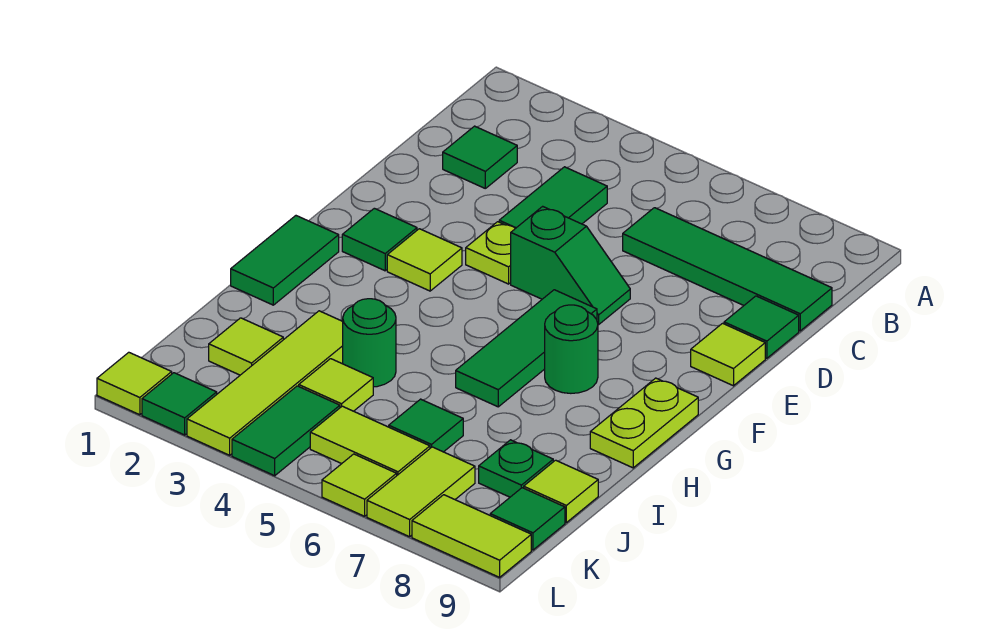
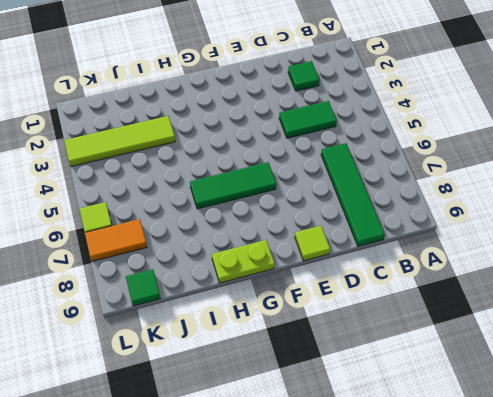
orange tile K7:L7 level 1 -> lime tile K7:L7 level 1
none -> green tile D9 level 1
none -> lime plate E4 level 1
none -> green slope E5:E6 level 1 top 5

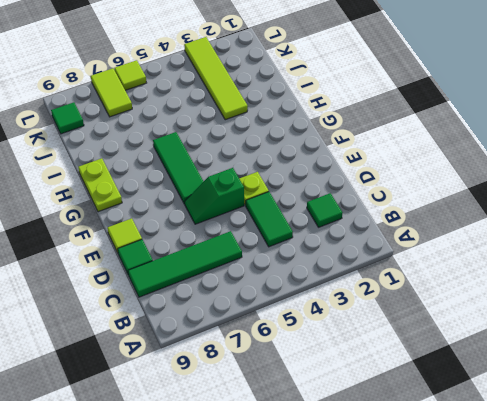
none -> green tile F2 level 1
none -> lime tile F3 level 1
none -> green tile G1:H1 level 1

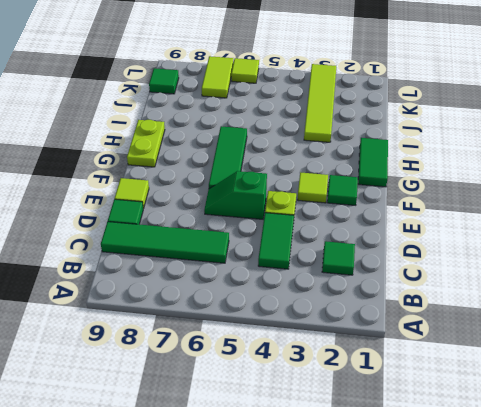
none -> green round brick G7 level 1
none -> green round brick I4 level 1
none -> lime tile J2 level 1

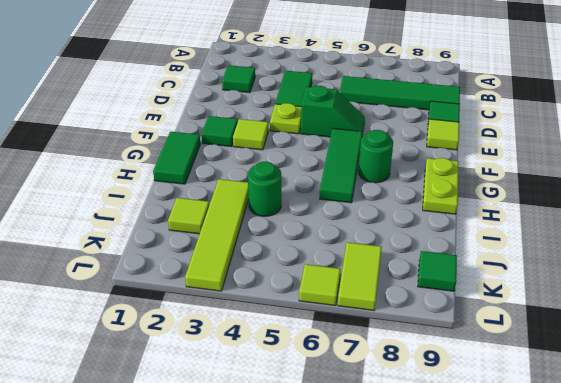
none -> lime tile J4 level 1
none -> green tile J6 level 1
none -> green plate J8 level 1

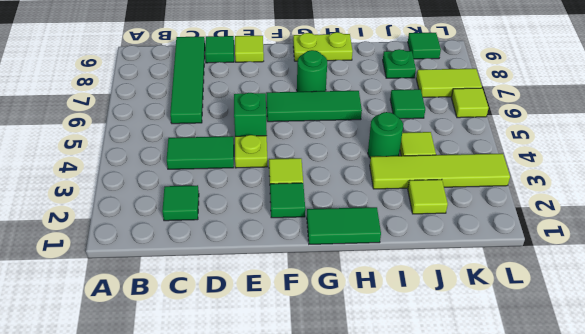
none -> lime tile J9 level 1
none -> green tile K4:L4 level 1
none -> lime tile K5:K6 level 1

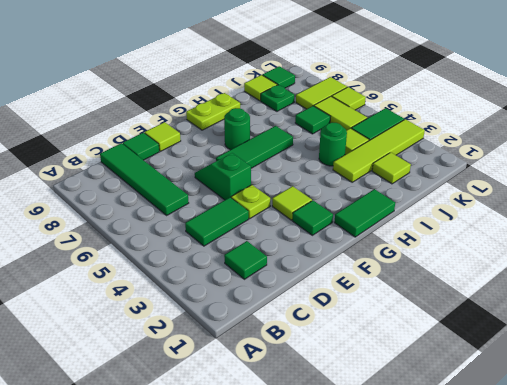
none -> lime tile L1 level 1
none -> green tile L2 level 1
none -> lime tile L8:L9 level 1

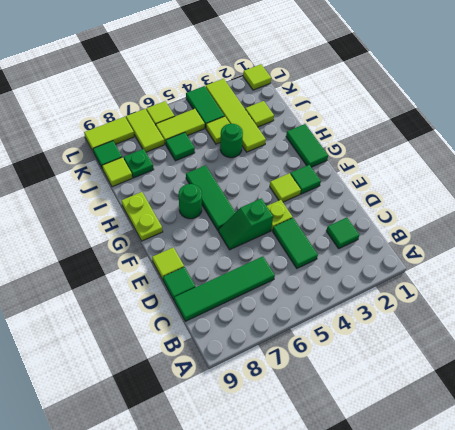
none -> green tile L2 level 1

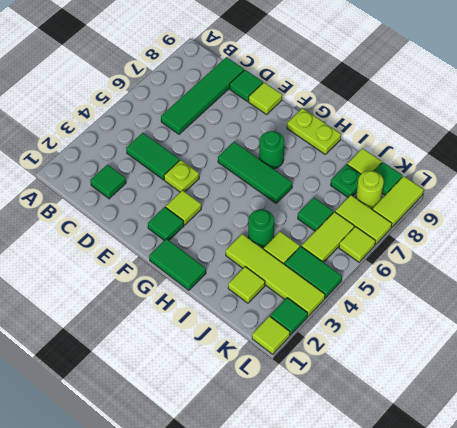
lime round brick K8 level 1 -> none
none -> green slope E5:E6 level 1 top 5

